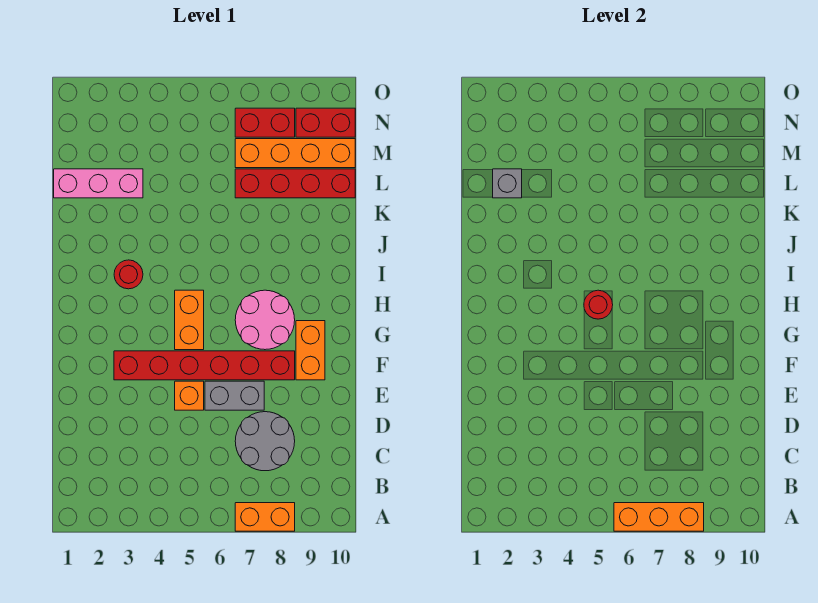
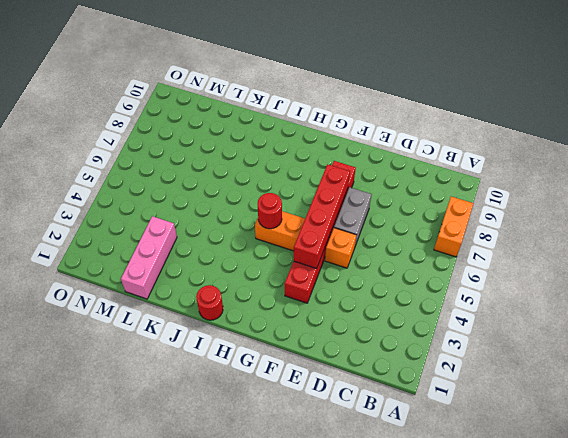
red brick F4:F7 level 2 -> red brick L7:L10 level 1
red round brick I1 level 1 -> red round brick I3 level 1
none -> grey round brick C7:D8 level 1
none -> orange brick F9:G9 level 1
none -> pink round brick G7:H8 level 1

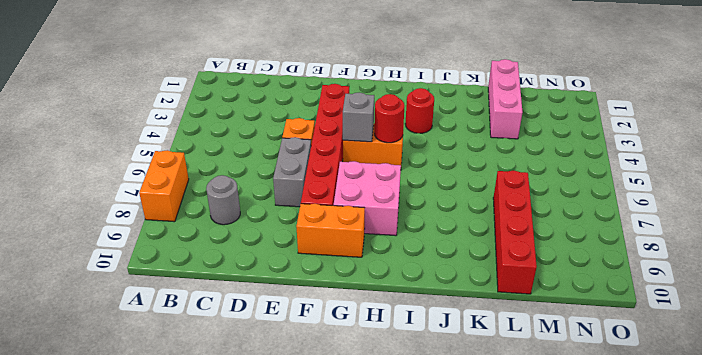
grey round brick C8 level 1 -> grey round brick C7:D8 level 1
grey brick G5 level 2 -> grey brick L2 level 2
pink brick G7:H8 level 1 -> pink round brick G7:H8 level 1
none -> orange brick M7:M10 level 1
none -> red brick N7:N8 level 1
none -> red brick N9:N10 level 1

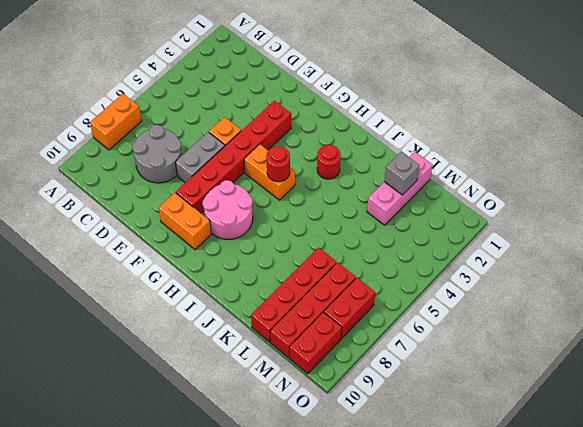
red brick M7:M10 level 1 -> orange brick M7:M10 level 1
none -> orange brick A6:A8 level 2

